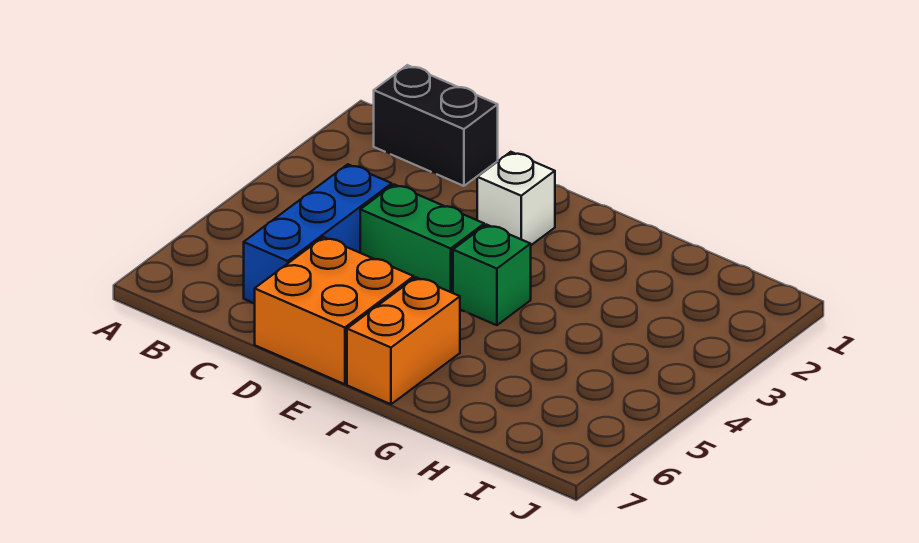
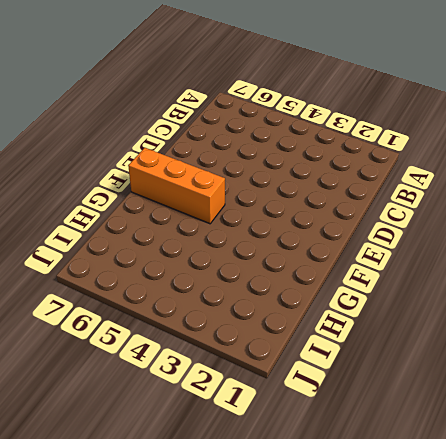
orange brick F5:F7 level 1 -> orange brick F6:F7 level 1
none -> black brick B1:C1 level 1
none -> blue brick C4:C6 level 1

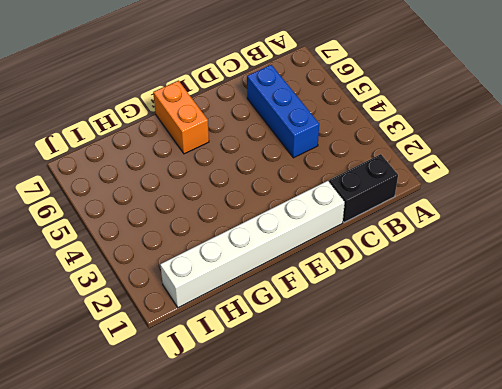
white brick D1:I1 level 1 -> none
none -> green brick D4:E4 level 1
none -> orange brick D6:E7 level 1

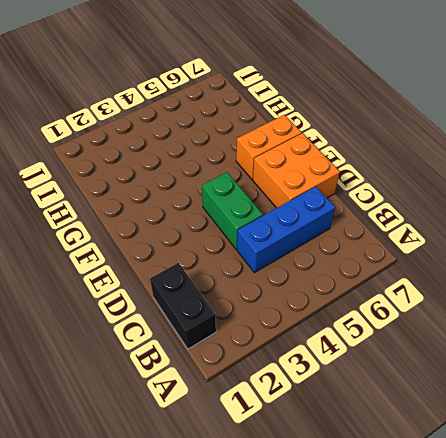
none -> white brick E2 level 1
none -> green brick F4 level 1

